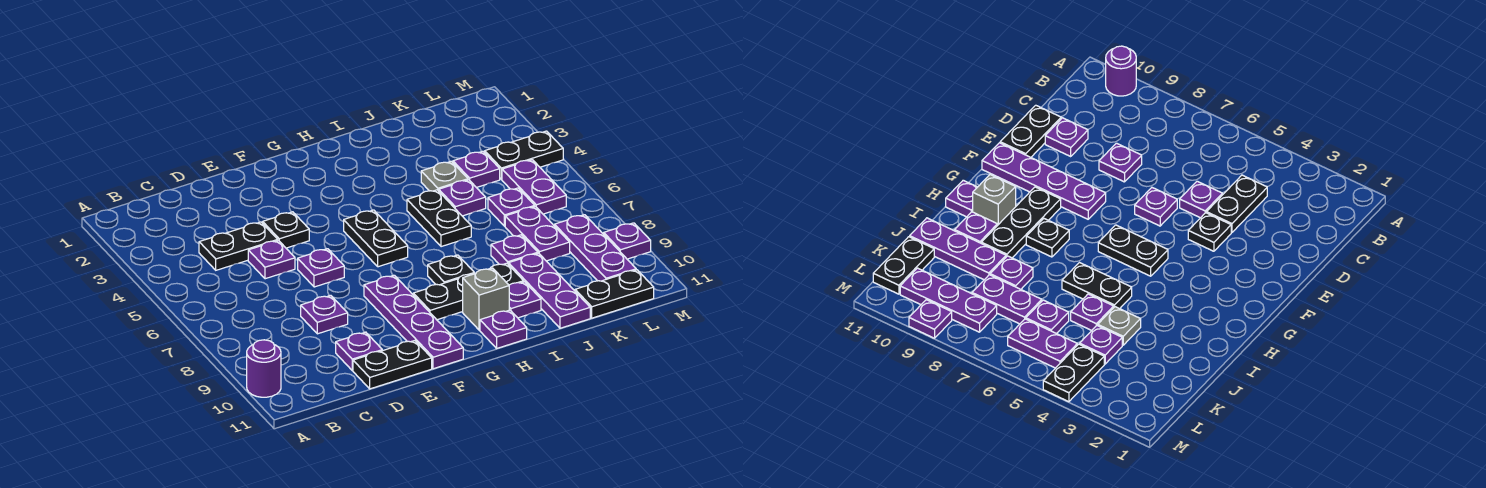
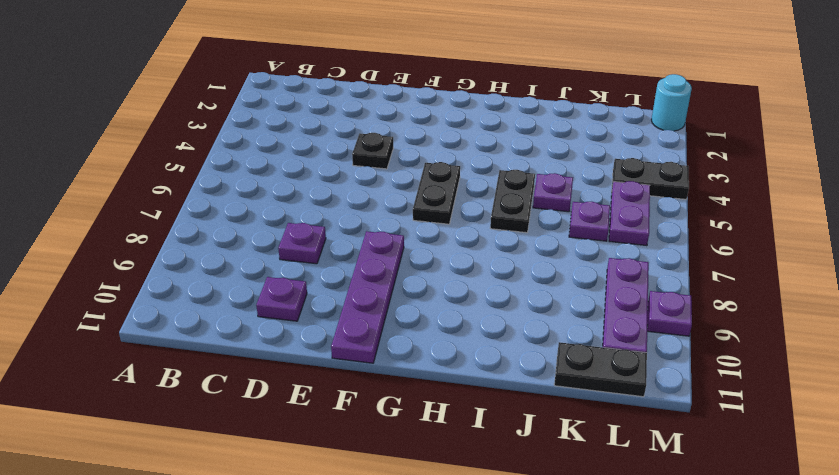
cyan round brick M1 level 1 -> none
none -> purple round brick A10 level 1
none -> black plate C4:D4 level 1
none -> purple plate D5 level 1

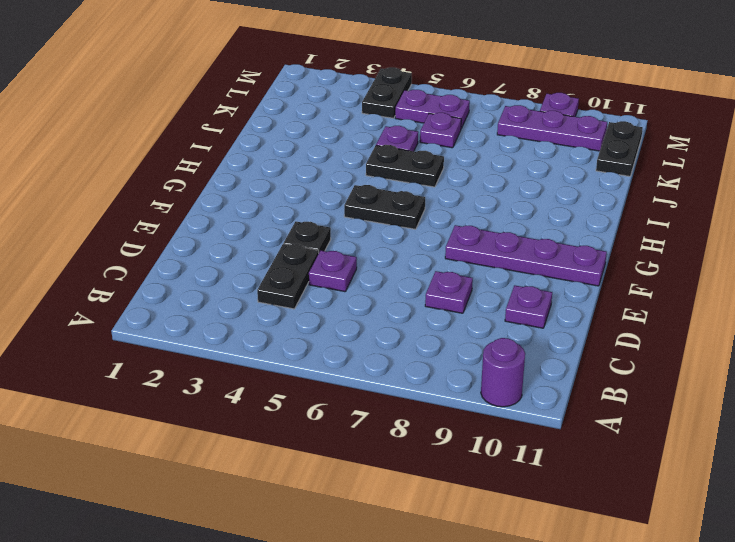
none -> black plate D11:E11 level 1
none -> purple plate E6 level 1
none -> black plate G9:I9 level 1

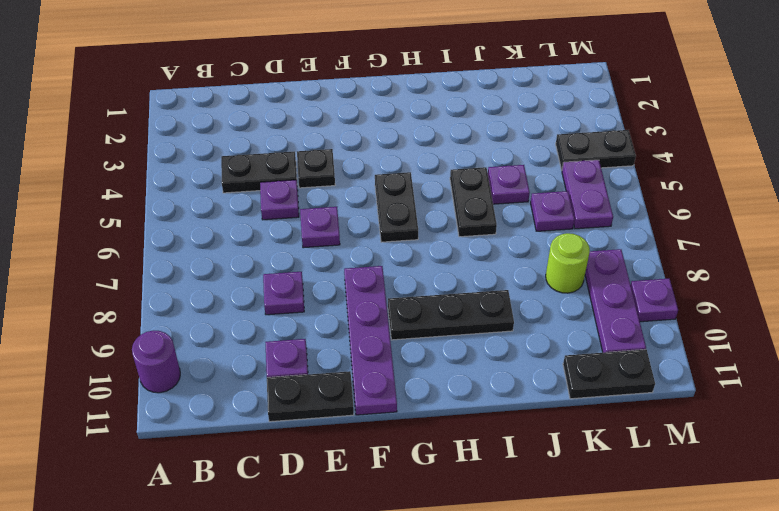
lime round brick K8 level 1 -> purple plate K7:K8 level 1
none -> black plate H8 level 1
none -> grey brick H10 level 1
none -> purple plate H11 level 1

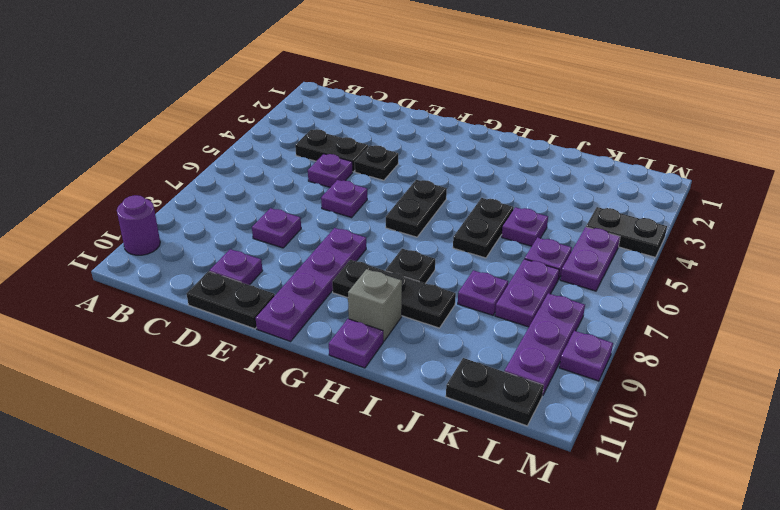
none -> purple plate I10 level 1
none -> grey plate J4 level 1
none -> purple plate J9:J11 level 1

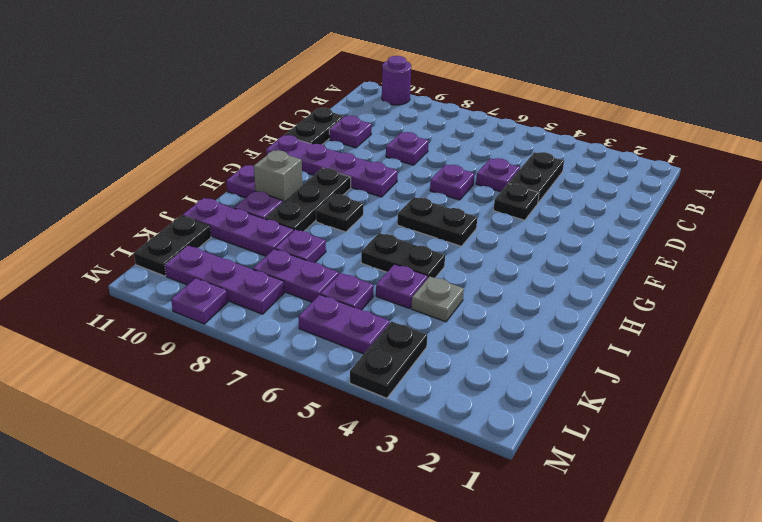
none -> purple plate K4 level 1

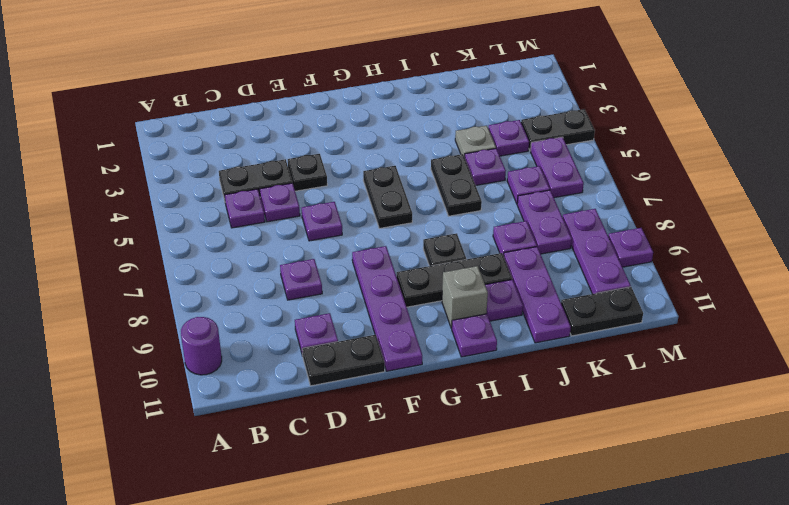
purple plate C5 level 1 -> none

